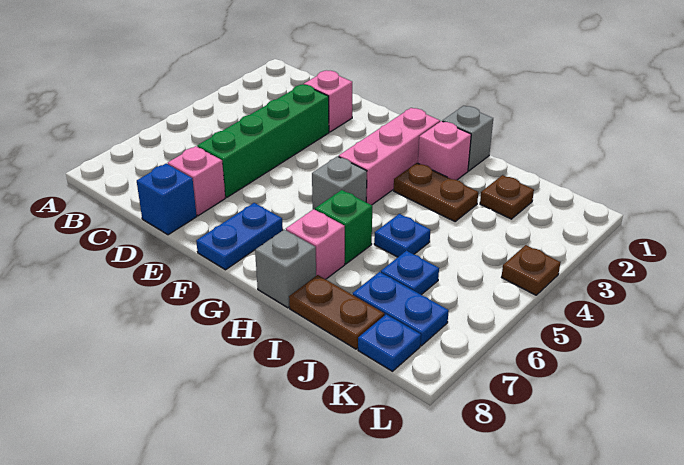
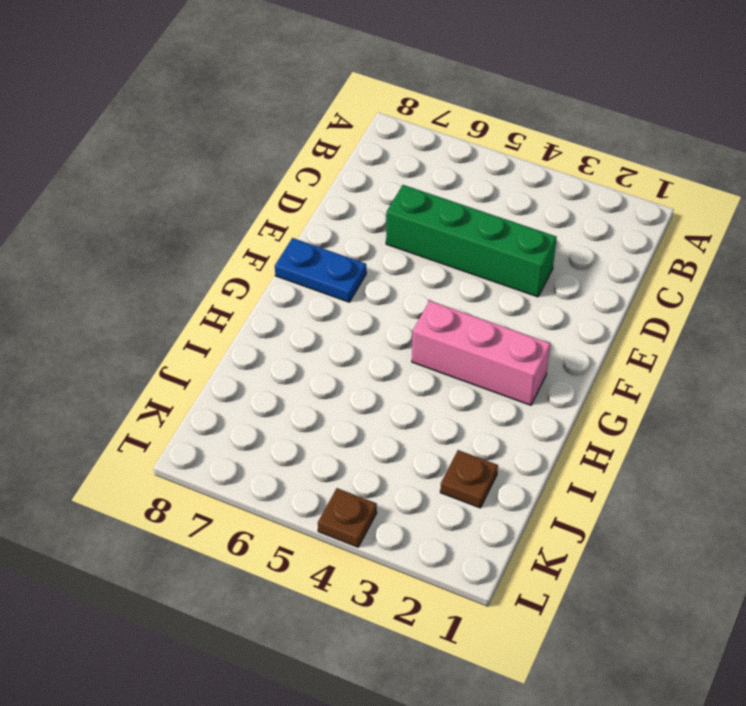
none -> pink brick D2 level 1
none -> pink brick D7 level 1
none -> blue brick D8 level 1

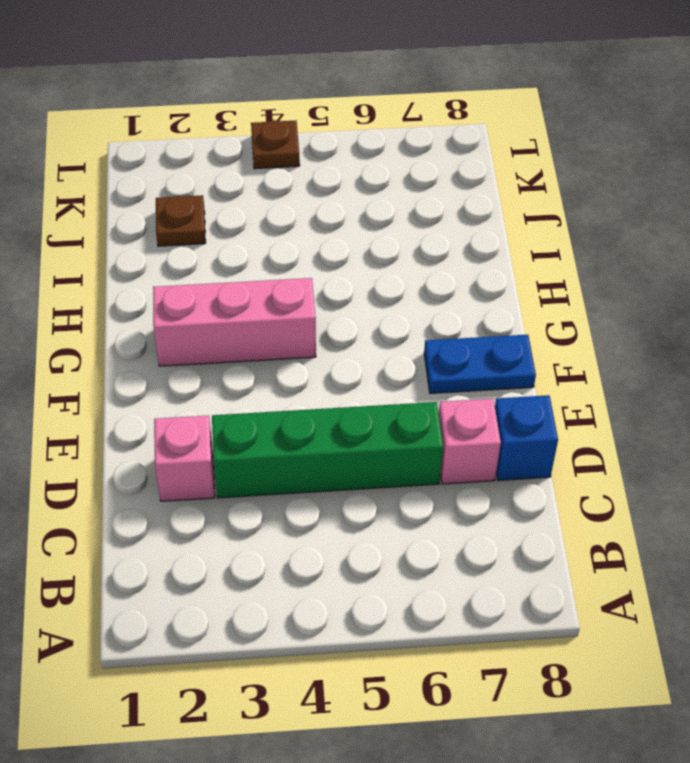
none -> grey brick G5 level 1
none -> grey brick H1 level 1
none -> pink brick H2 level 1

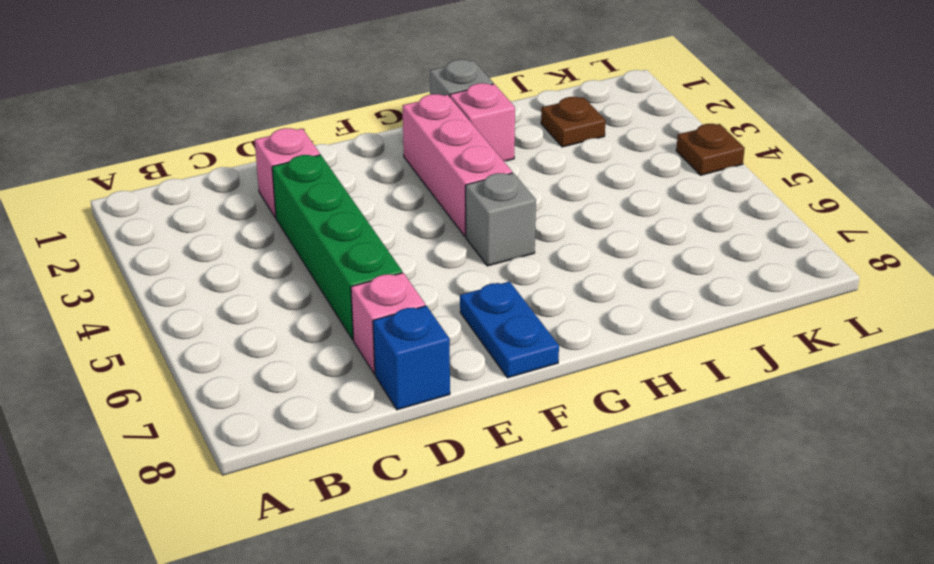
none -> brown plate H3:I3 level 1
none -> green brick H6 level 1
none -> pink brick H7 level 1

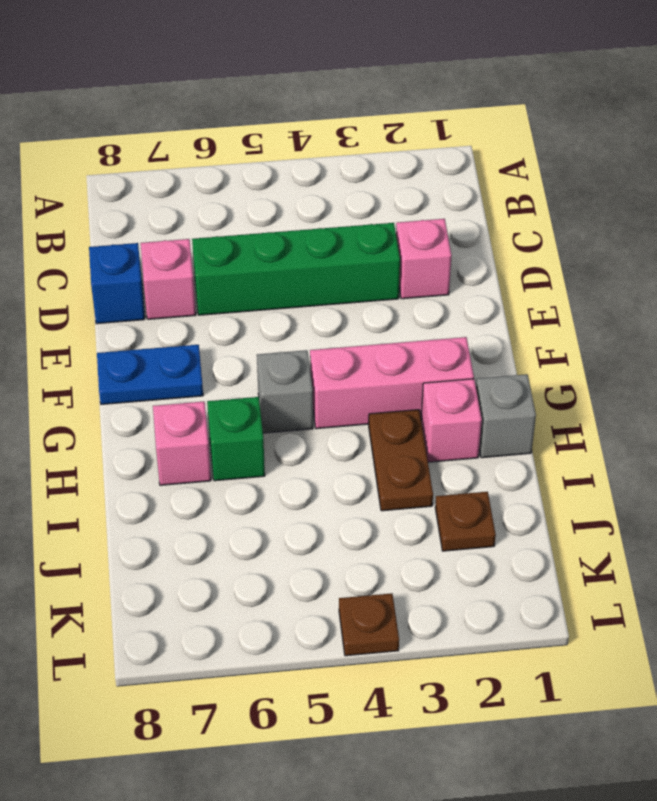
none -> grey brick H8 level 1
none -> blue plate I5 level 1
none -> brown plate I8:J8 level 1

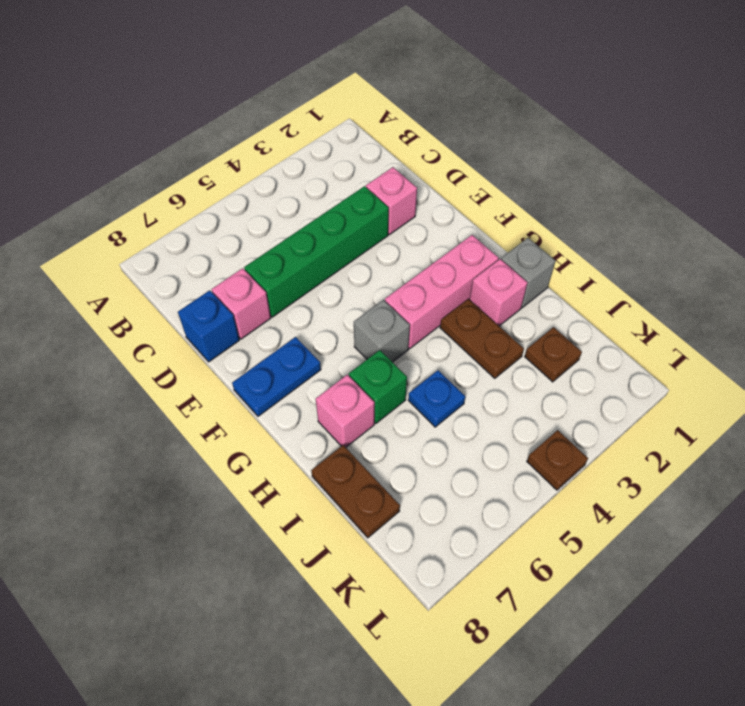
none -> grey brick H8 level 1
none -> blue plate J6 level 1
none -> blue plate J7:K7 level 1

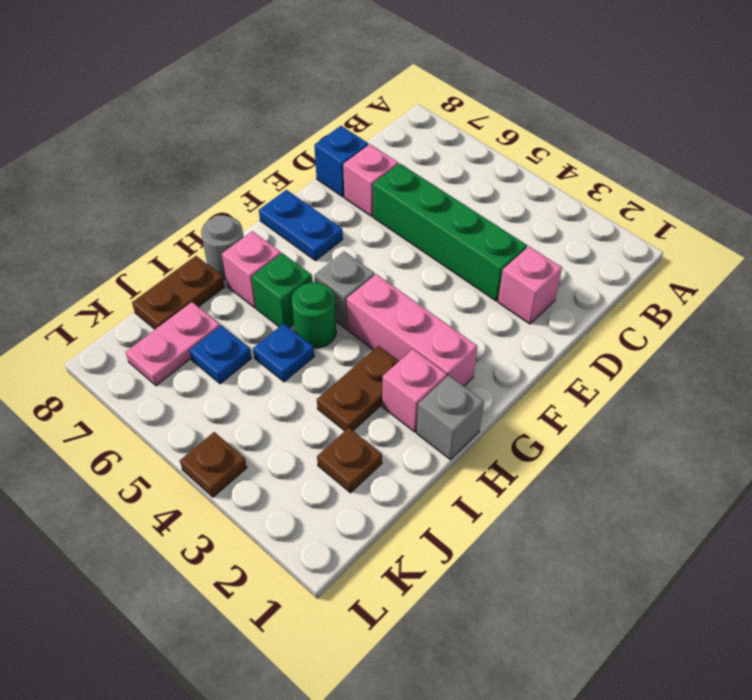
green round brick H5 level 1 -> none
grey round brick H8 level 1 -> grey brick H8 level 1
pink plate J7:K7 level 1 -> blue plate J7:K7 level 1
none -> blue plate K8 level 1

